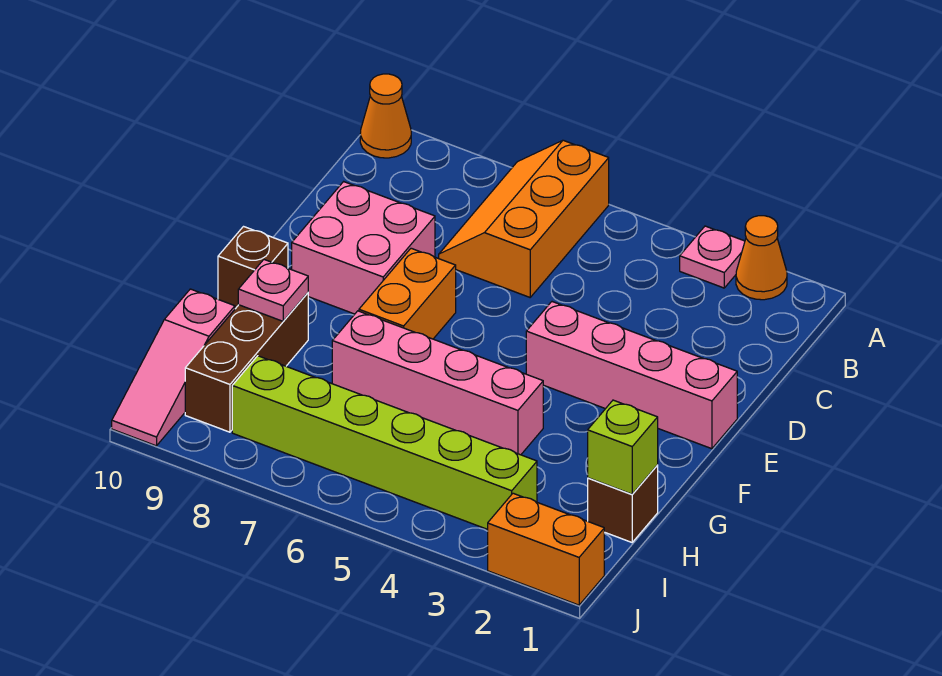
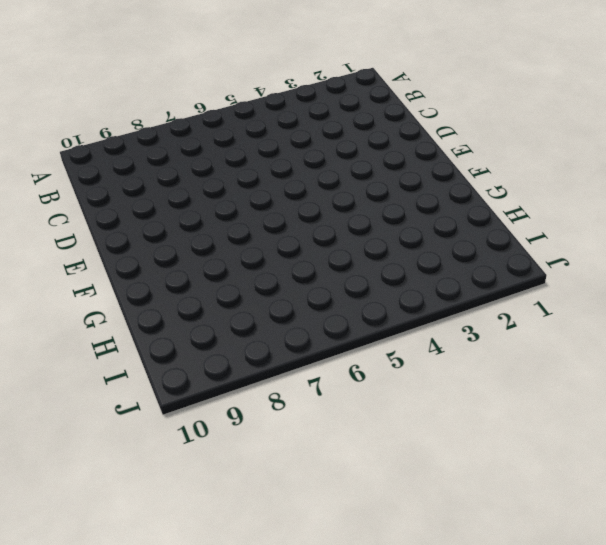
none -> orange cone A2 level 1
none -> pink plate A3 level 1
none -> orange slope A6:C7 level 1 top 6

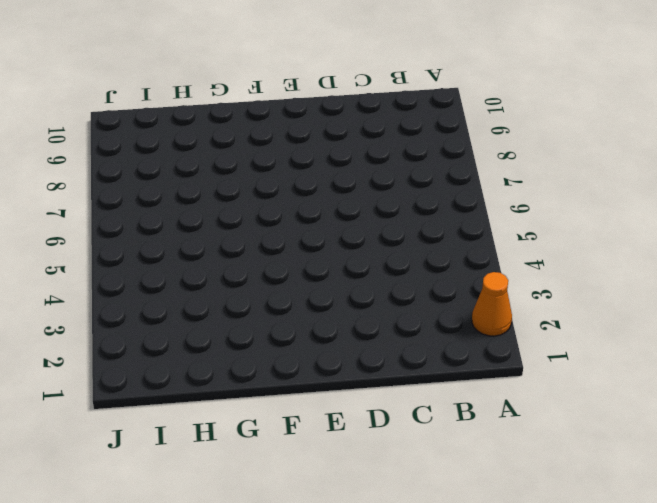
none -> pink plate A3 level 1
none -> orange slope A6:C7 level 1 top 6
none -> orange cone A10 level 1

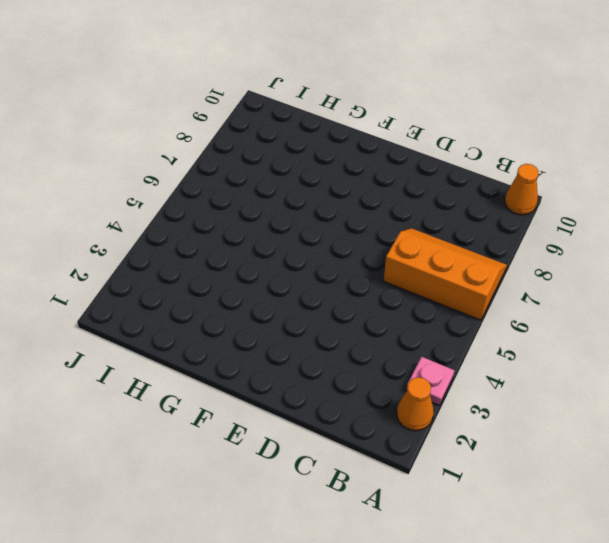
none -> pink brick D8:E9 level 1
none -> pink brick E1:E4 level 1
none -> orange brick E7:F7 level 1

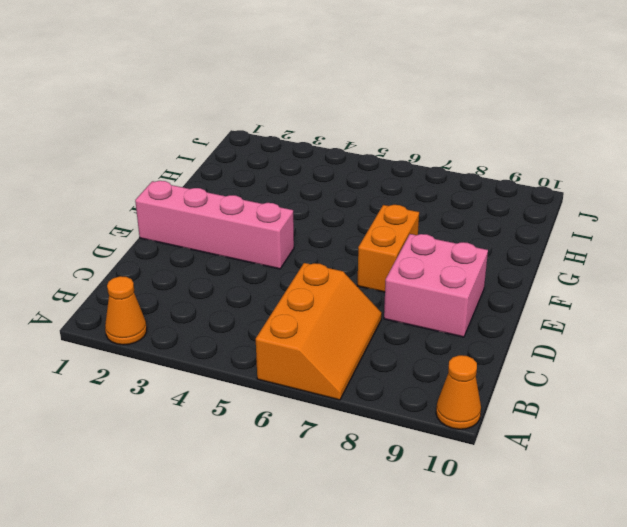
none -> pink plate A3 level 1
none -> brown brick F10 level 1
none -> pink brick G4:G7 level 1

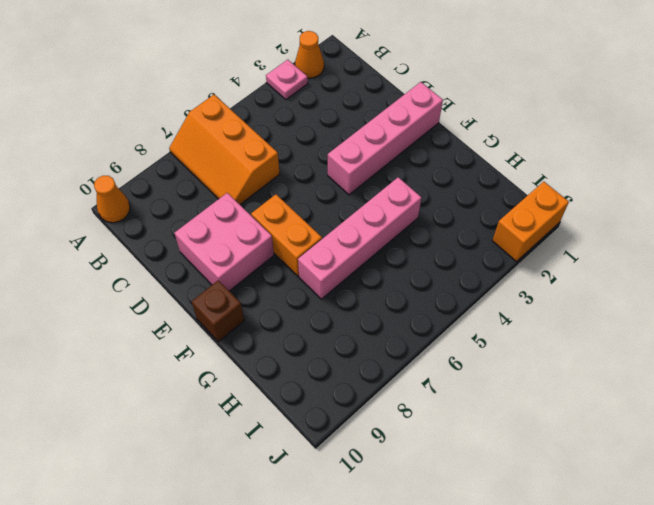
none -> brown brick G9:I9 level 1
none -> brown brick H1 level 1
none -> pink slope H10:J10 level 1 top H

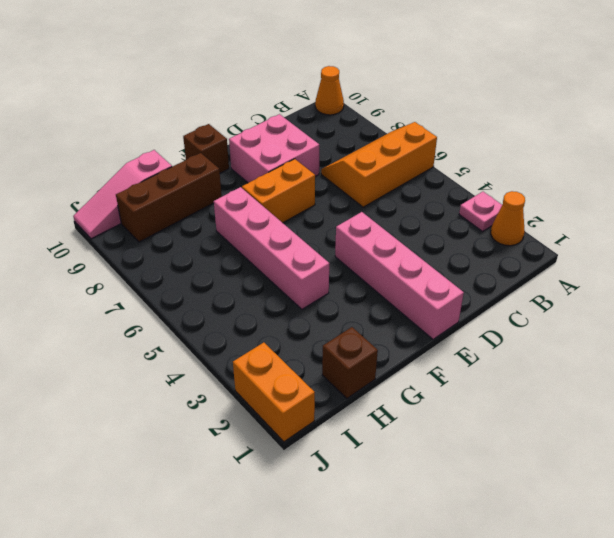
none -> lime brick I3:I8 level 1
none -> pink plate G9 level 2
none -> lime brick H1 level 2

